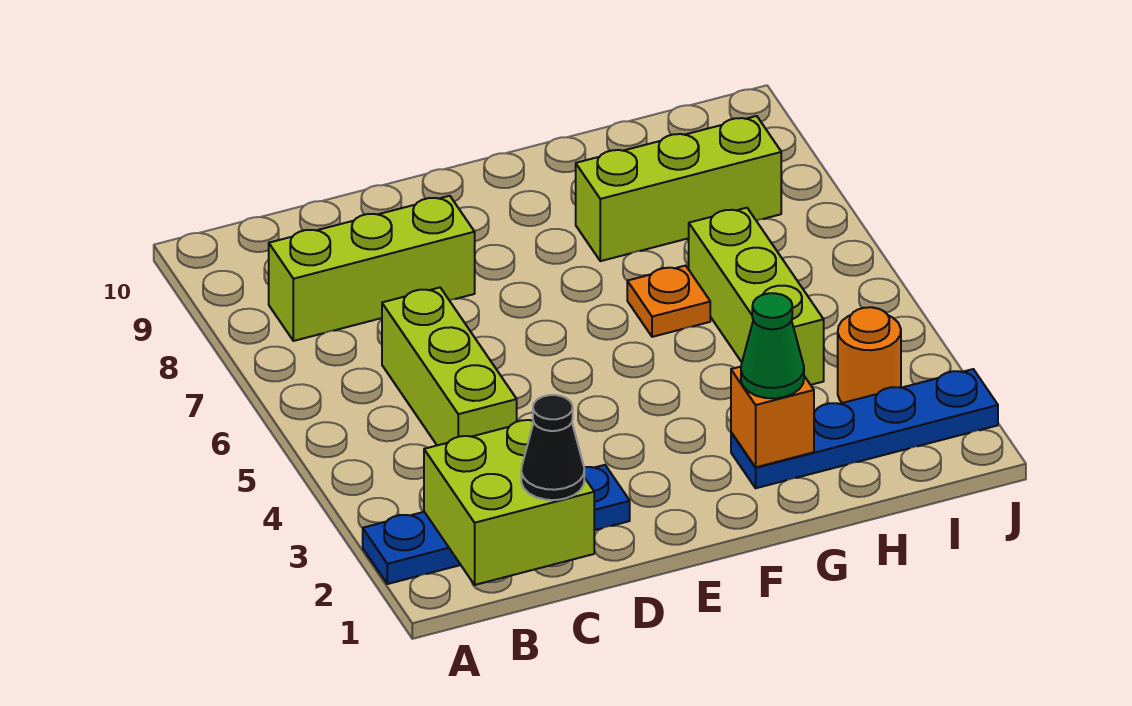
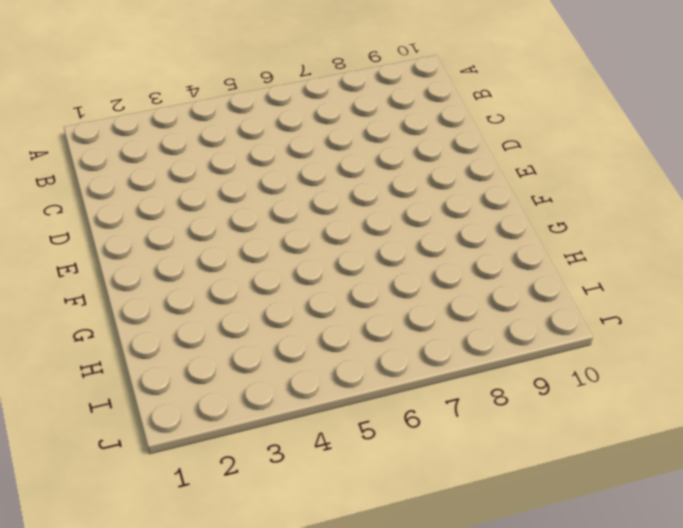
none -> blue plate A2:D2 level 1
none -> lime brick B8:D8 level 1
none -> lime brick C4:C6 level 1

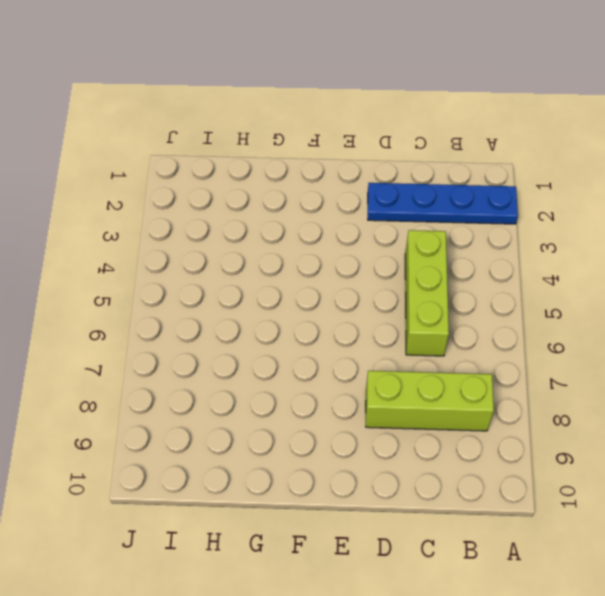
none -> blue plate G2:J2 level 1
none -> orange plate G6 level 1
none -> lime brick G8:I8 level 1

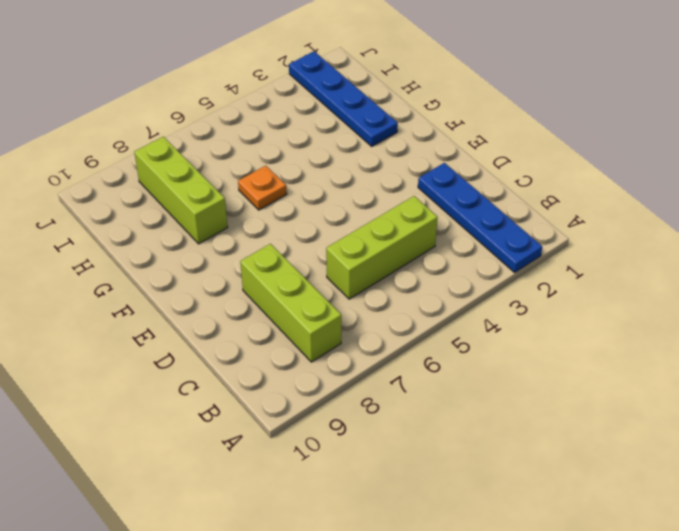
none -> lime brick H4:H6 level 1
none -> orange round brick I3 level 1
none -> lime brick B1:C2 level 2

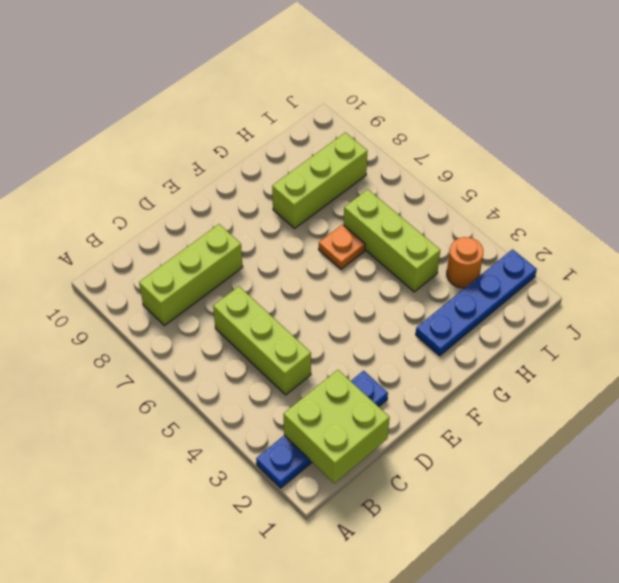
none -> orange brick G2 level 2
none -> black cone C1 level 3
none -> green cone G2 level 3

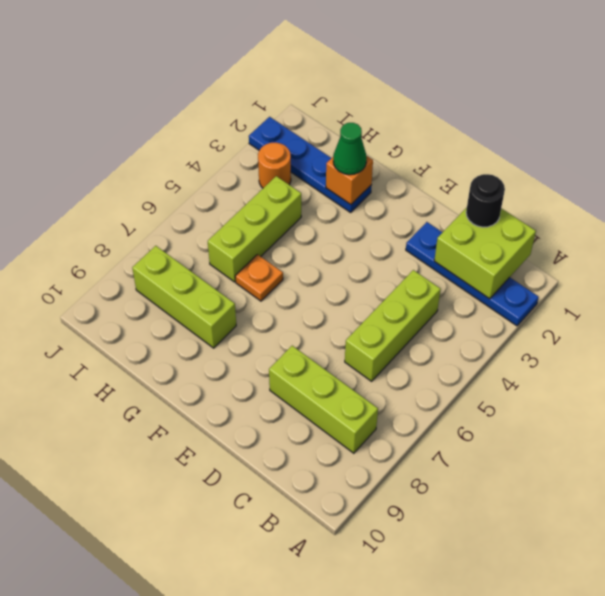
black round brick C1 level 3 -> black cone C1 level 3

